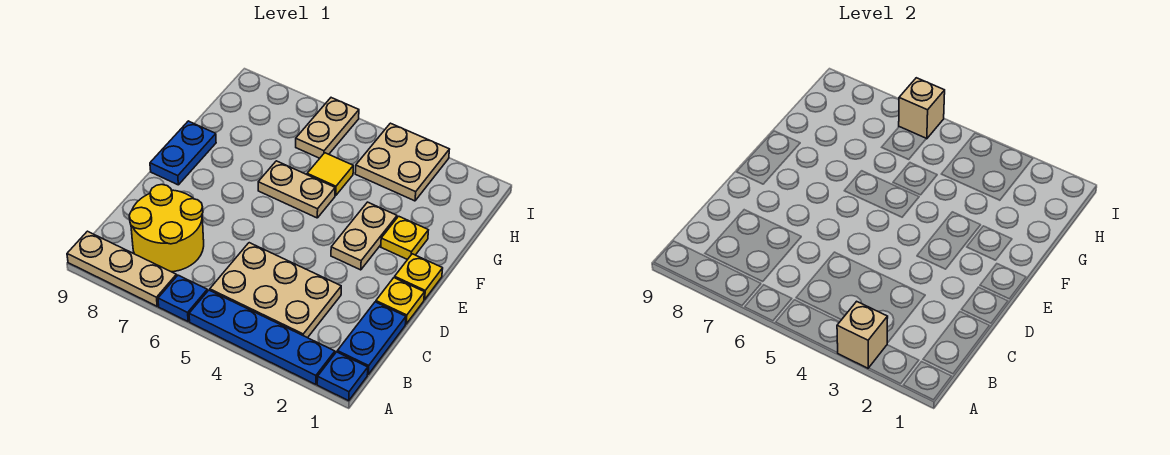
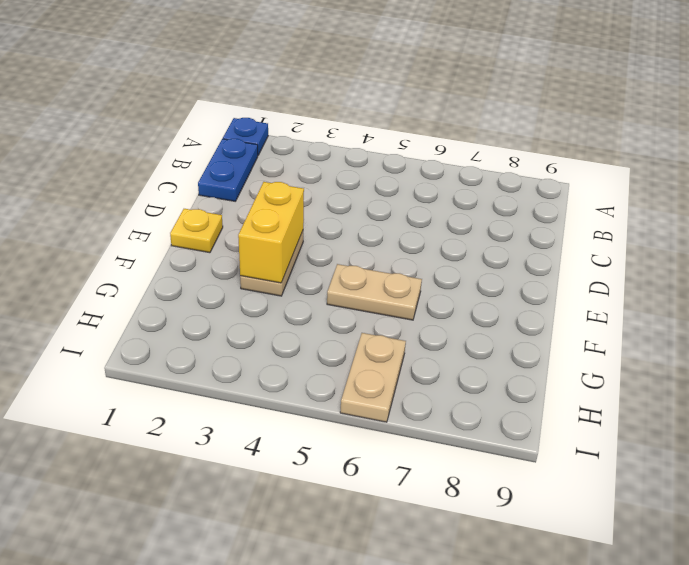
yellow brick E3:F3 level 2 -> none
none -> blue plate A2:A5 level 1
none -> blue plate A6 level 1
none -> tan plate A7:A9 level 1

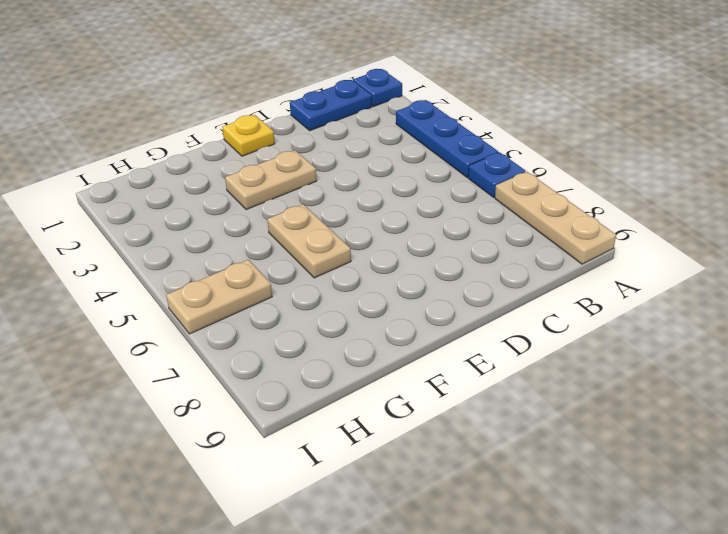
blue plate A3:A5 level 1 -> blue plate A2:A5 level 1
none -> tan plate B3:C5 level 1
none -> yellow round brick B7:C8 level 1
none -> yellow plate D1 level 1

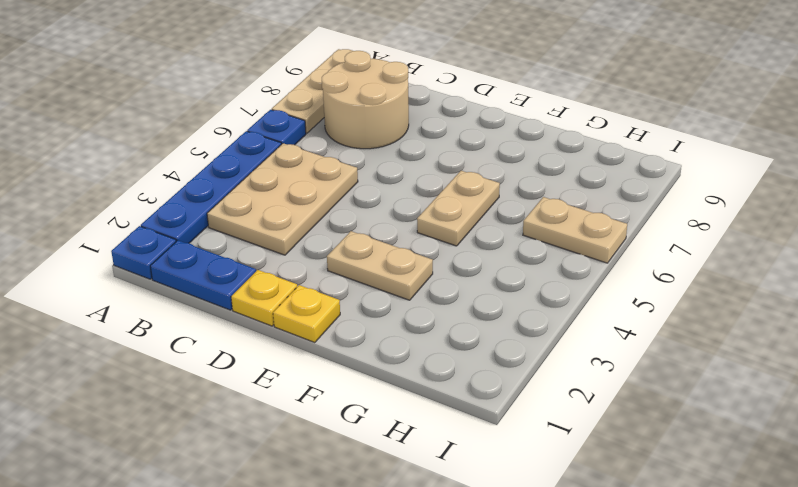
tan round brick B7:C8 level 1 -> yellow round brick B7:C8 level 1
none -> blue plate E9:F9 level 1
none -> yellow plate F2 level 1
none -> yellow tile G5 level 1

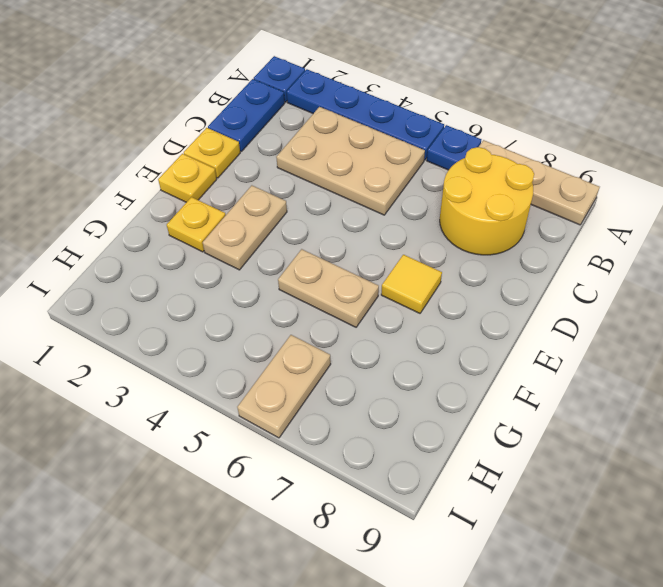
yellow tile E7 level 1 -> yellow tile G5 level 1
none -> blue plate E9:F9 level 1
none -> tan plate H3:I4 level 1
none -> tan brick A3 level 2

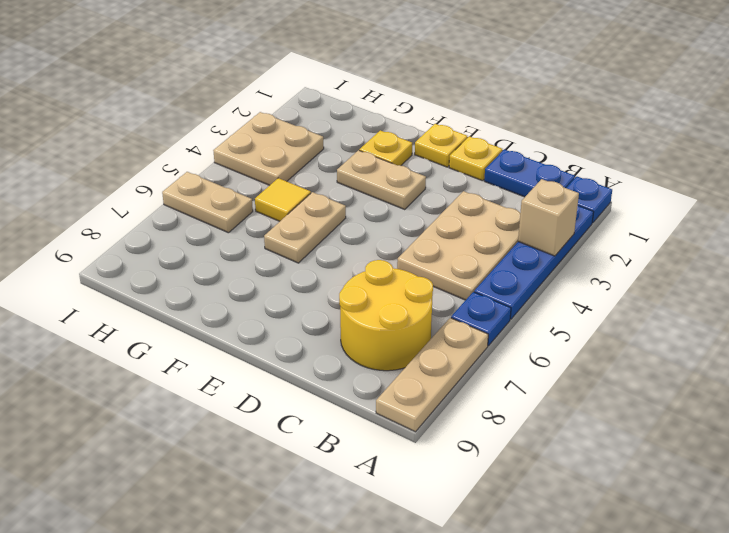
none -> blue plate E9:F9 level 1
none -> tan brick I6 level 2

